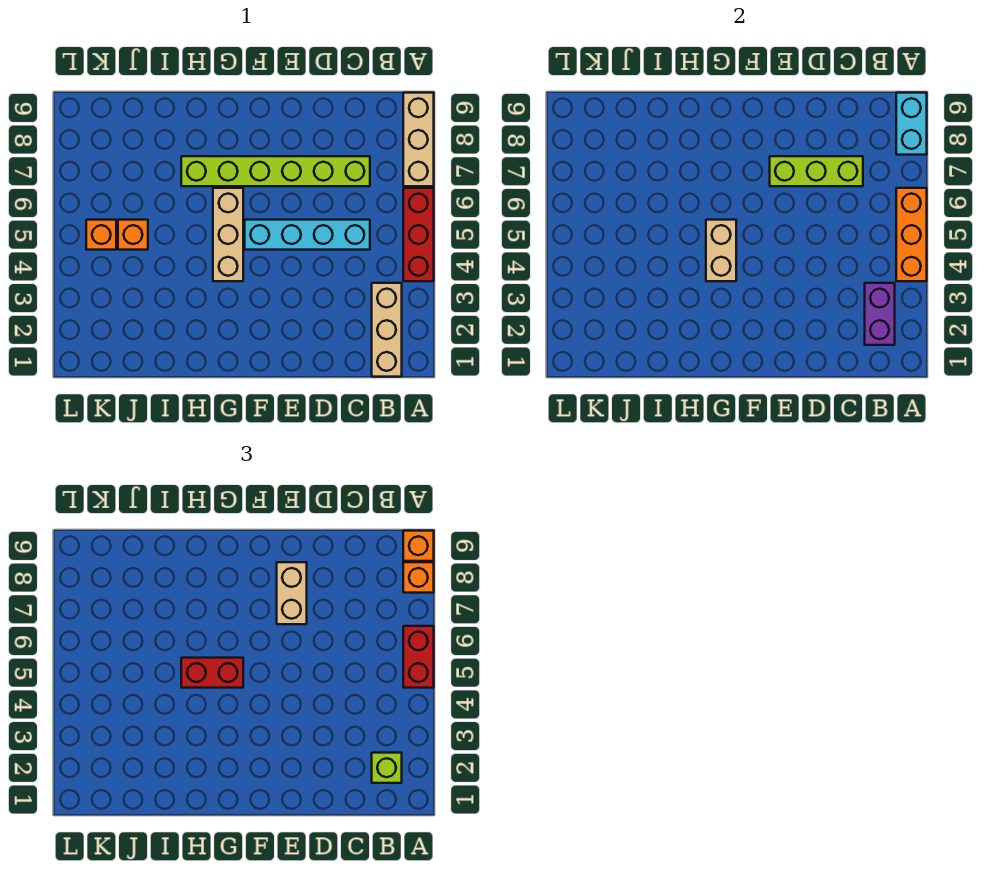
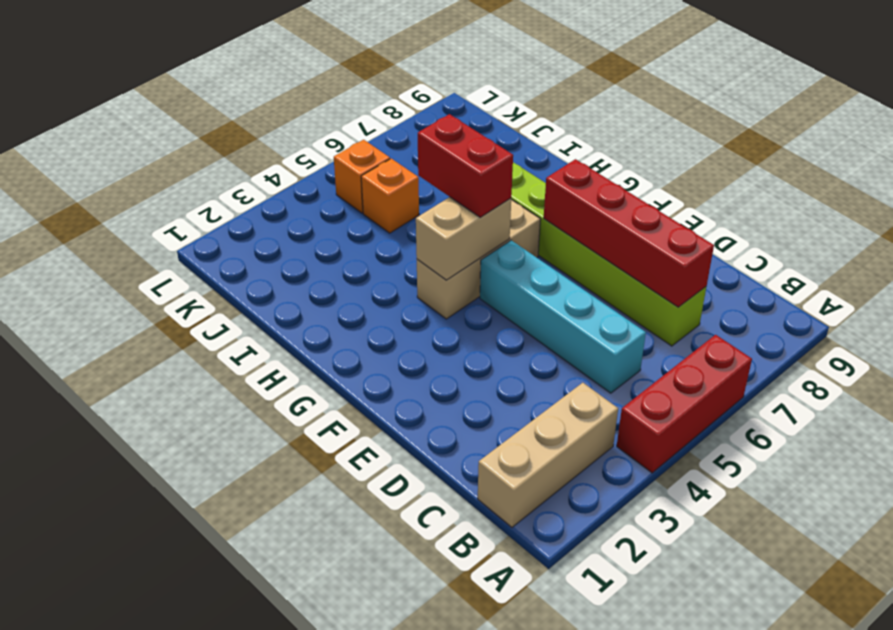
red brick C7:F7 level 2 -> lime brick C7:E7 level 2
none -> tan brick A7:A9 level 1
none -> orange brick A4:A6 level 2
none -> cyan brick A8:A9 level 2

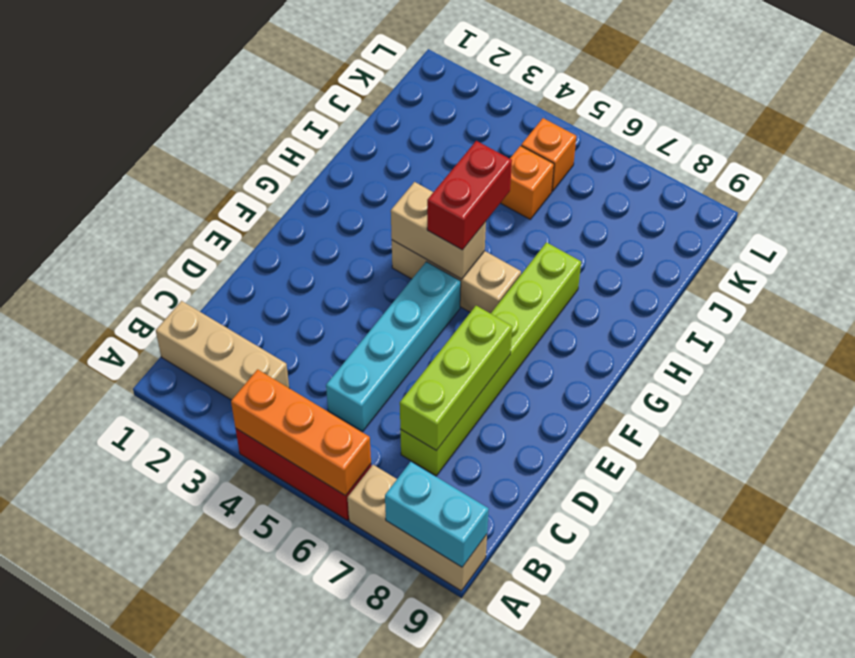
none -> purple brick B2:B3 level 2
none -> red brick A5:A6 level 3
none -> orange brick A8 level 3

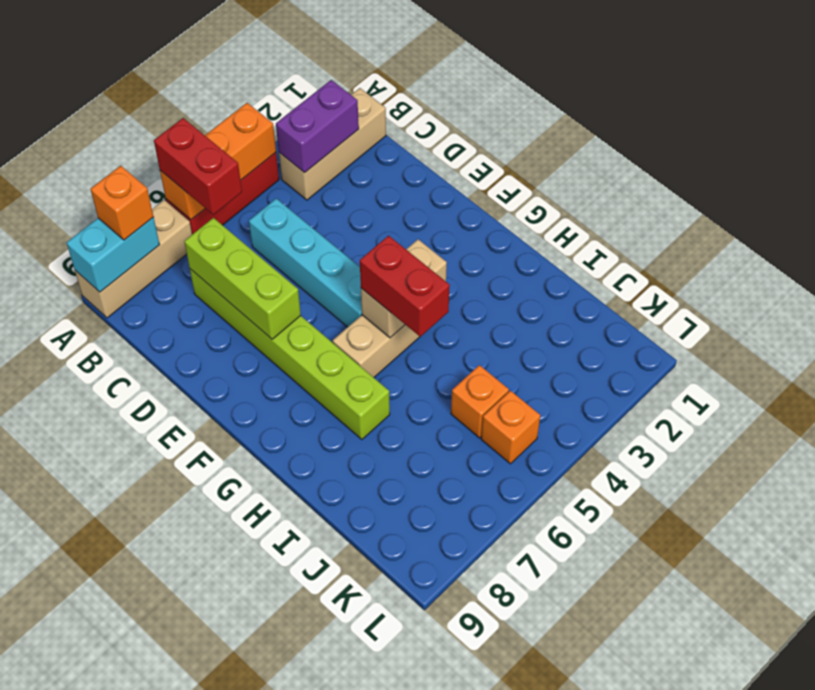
red brick A6:B6 level 3 -> red brick A5:A6 level 3
none -> orange brick A9 level 3
none -> lime brick B2 level 3
none -> tan brick E7:E8 level 3

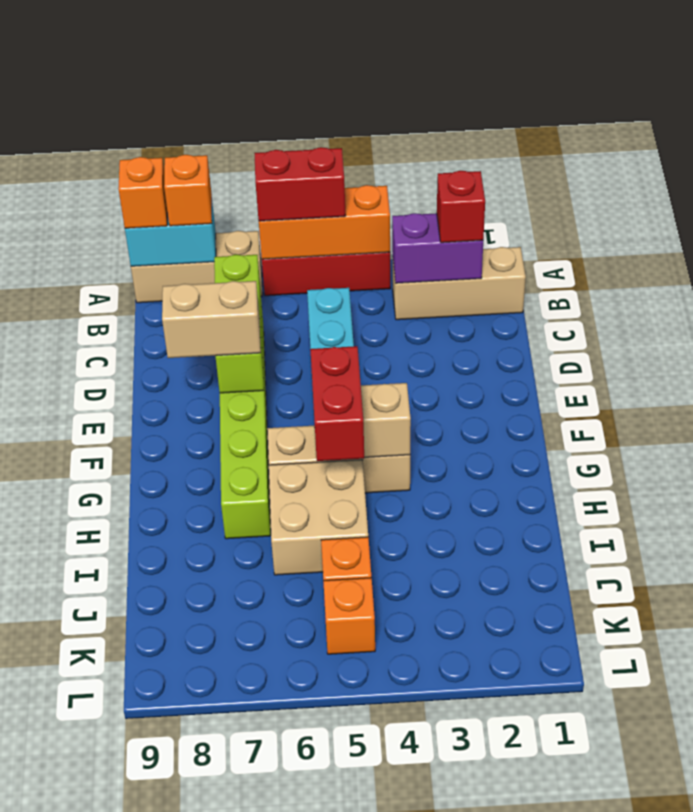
red brick B2 level 3 -> lime brick B2 level 3
tan brick H5:I6 level 1 -> none

